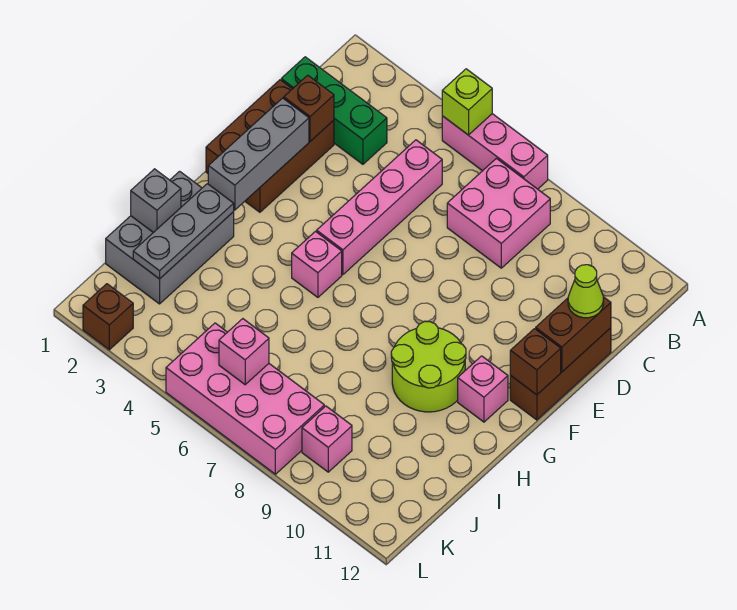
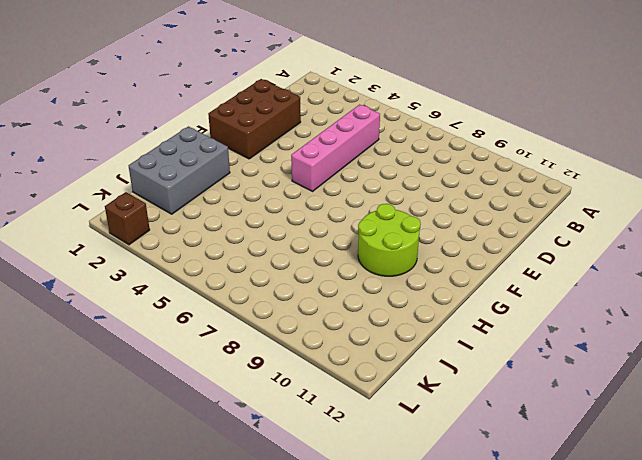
none -> pink brick A5:A7 level 1
none -> pink brick B7:C8 level 1
none -> green brick C1:C3 level 1

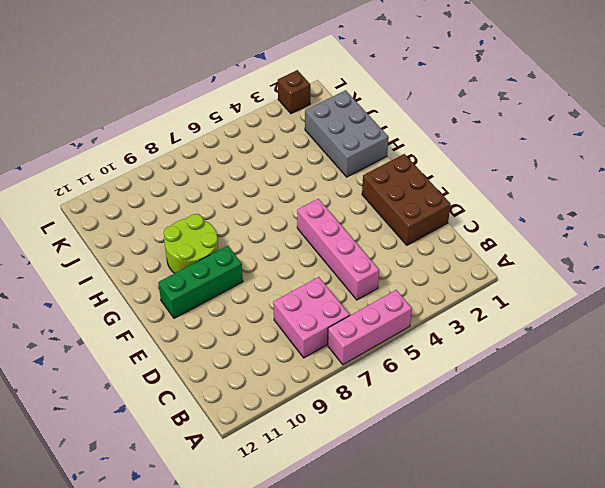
green brick F9:F11 level 1 -> green brick C1:C3 level 1
none -> brown brick D12:F12 level 1
none -> pink brick G5 level 1
none -> pink brick G11 level 1

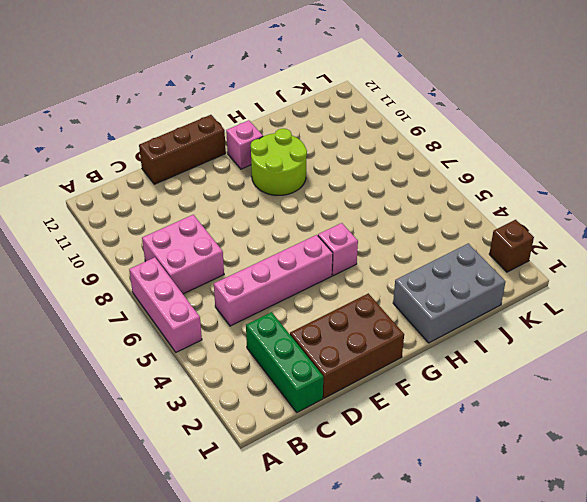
none -> pink brick K5:L8 level 1
none -> pink brick K9 level 1
none -> lime brick A5 level 2

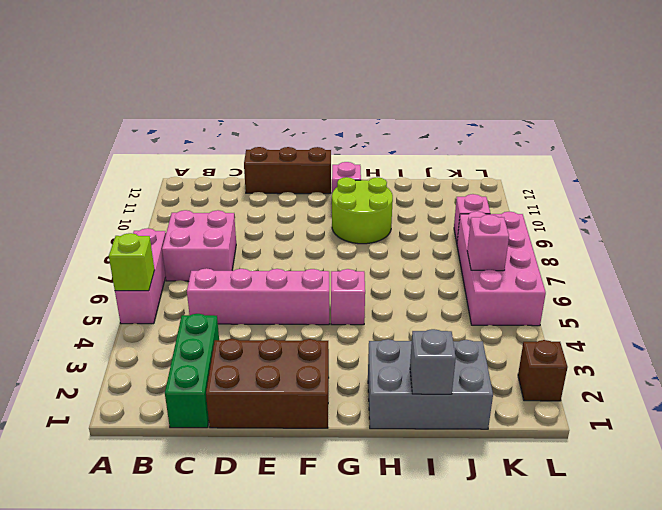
none -> brown brick D2 level 2
none -> brown brick D12:E12 level 2
none -> grey brick E2:G2 level 2

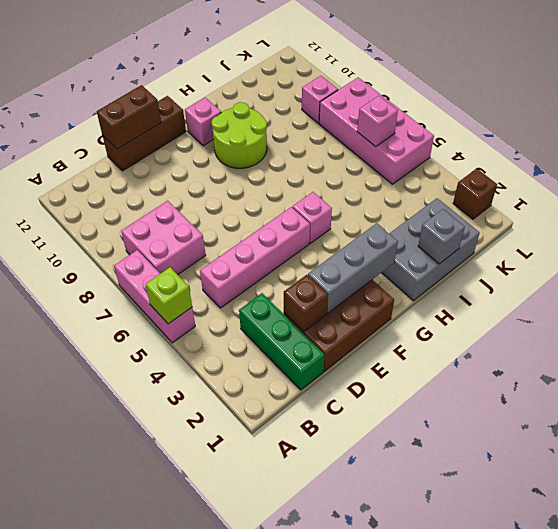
none -> brown brick F12 level 2
none -> grey plate H2:J2 level 2
none -> lime cone D12 level 3

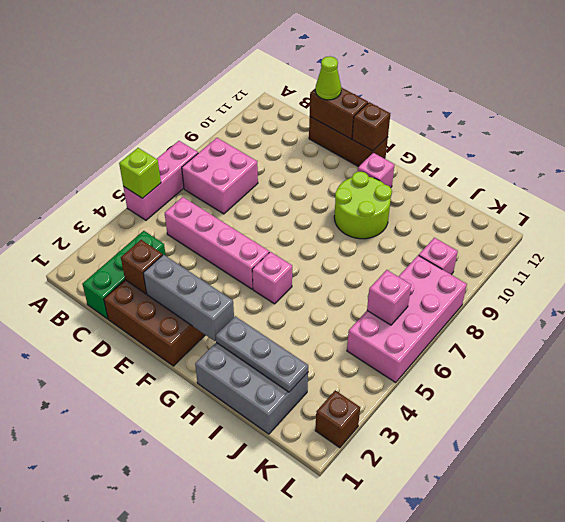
none -> grey brick I1 level 2

